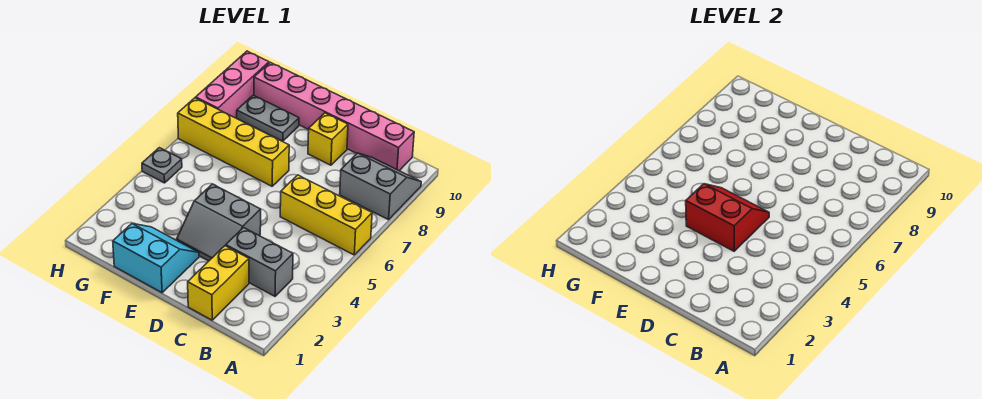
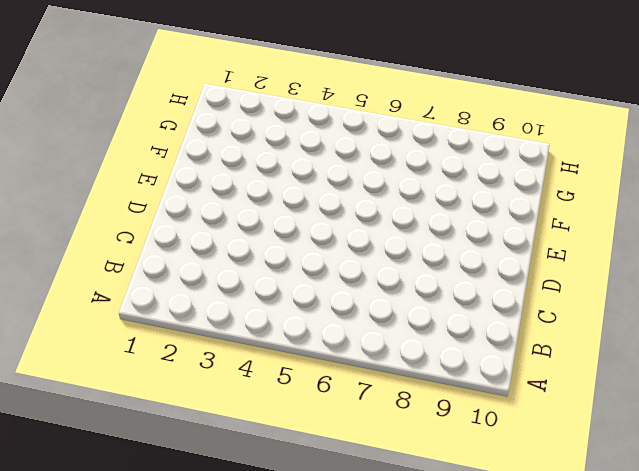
none -> yellow brick A6:C6 level 1
none -> grey slope A8:B9 level 1 top 8
none -> grey brick B3:C3 level 1

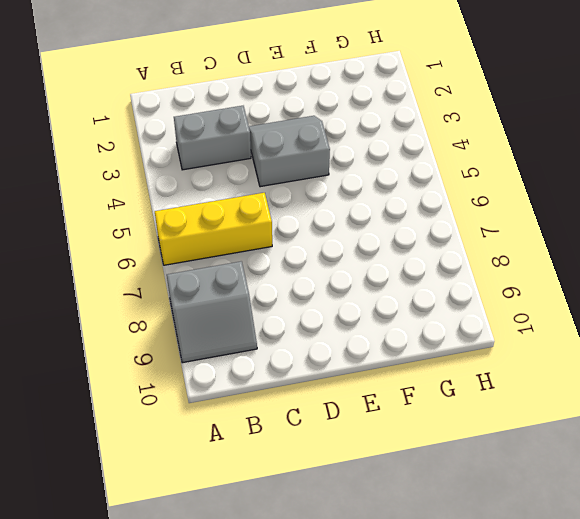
none -> pink brick B10:G10 level 1
none -> yellow brick C1:C2 level 1
none -> yellow brick D9 level 1

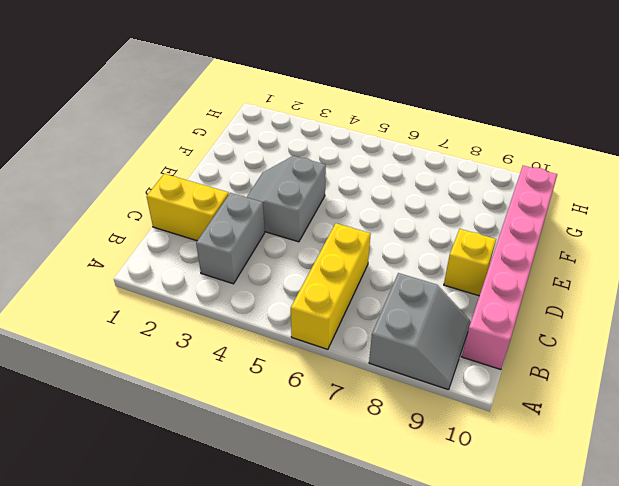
none -> cyan slope E1:F2 level 1 top 1
none -> yellow brick E7:H7 level 1
none -> grey plate F9:G9 level 1

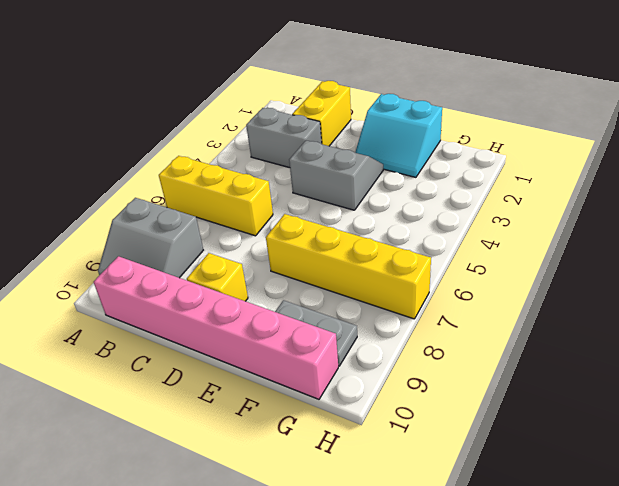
none -> grey plate H5 level 1
none -> pink brick H8:H10 level 1
none -> red slope D4:E5 level 2 top 4

